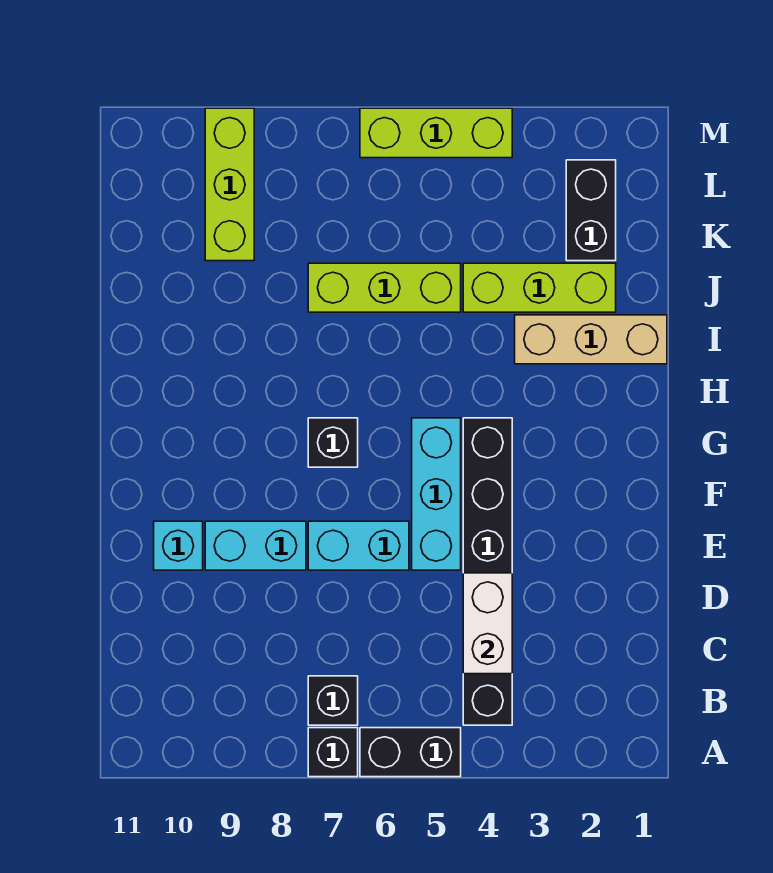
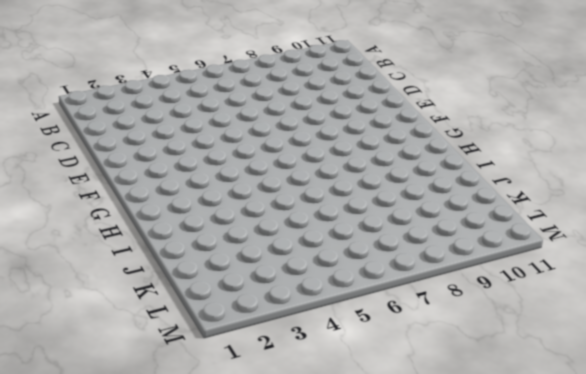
none -> black brick A5:A6 level 1
none -> black brick A7 level 1
none -> black brick B4:G4 level 1

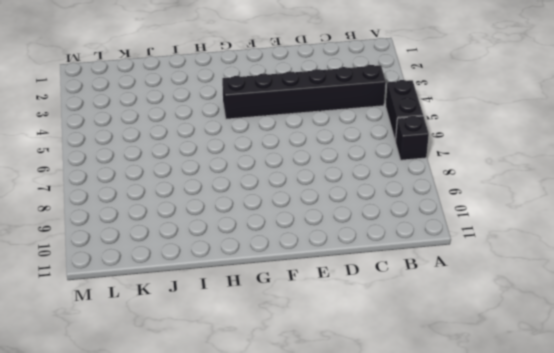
none -> black brick B7 level 1
none -> cyan brick E5:G5 level 1
none -> cyan brick E6:E7 level 1

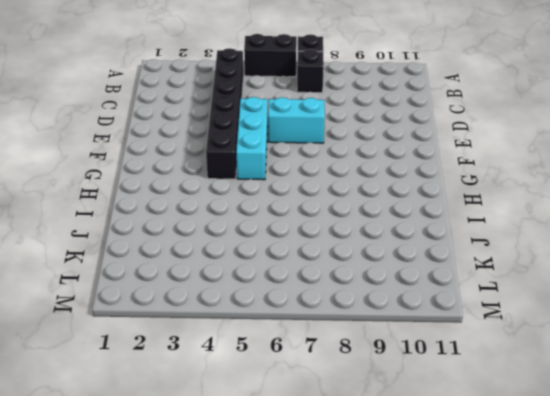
none -> cyan brick E8:E9 level 1
none -> cyan brick E10 level 1
none -> black brick G7 level 1

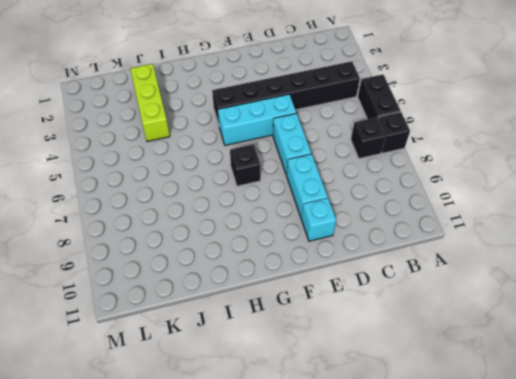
none -> tan brick I1:I3 level 1
none -> lime brick J5:J7 level 1
none -> black brick K2:L2 level 1

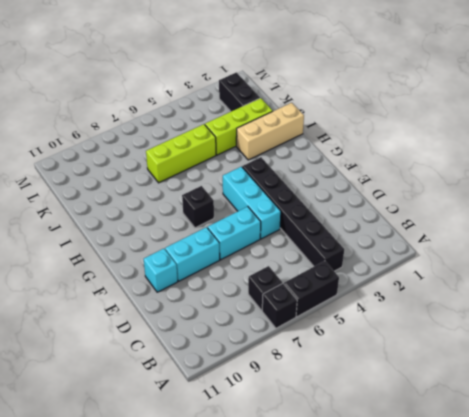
none -> lime brick K9:M9 level 1
none -> lime brick M4:M6 level 1
none -> white brick C4:D4 level 2

